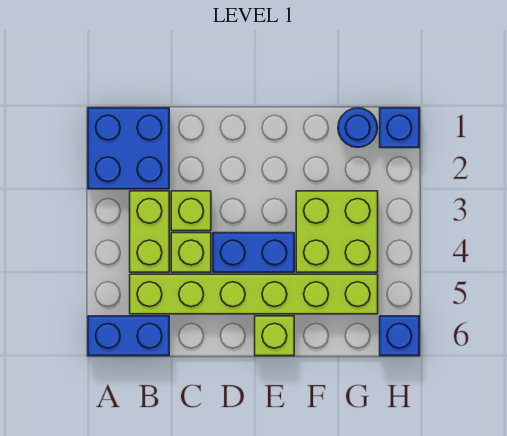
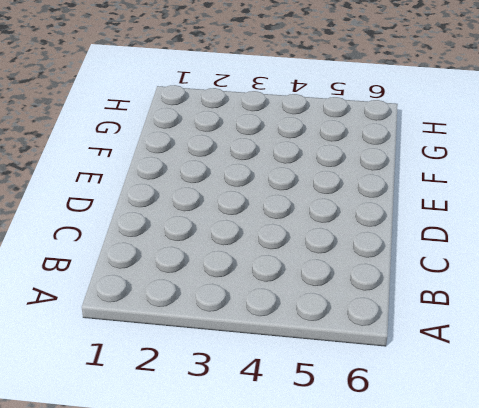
none -> blue brick A1:B2 level 1
none -> blue brick A6:B6 level 1
none -> lime brick B3:B4 level 1

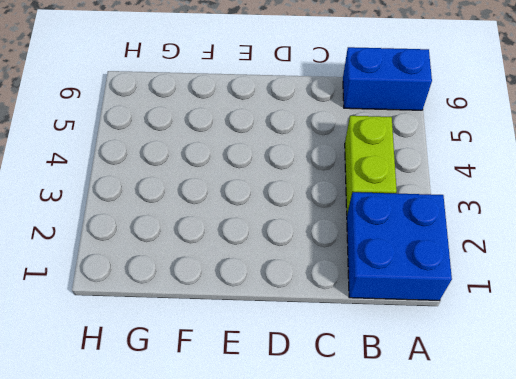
none -> lime brick B5:G5 level 1
none -> lime brick C3 level 1
none -> lime brick C4 level 1

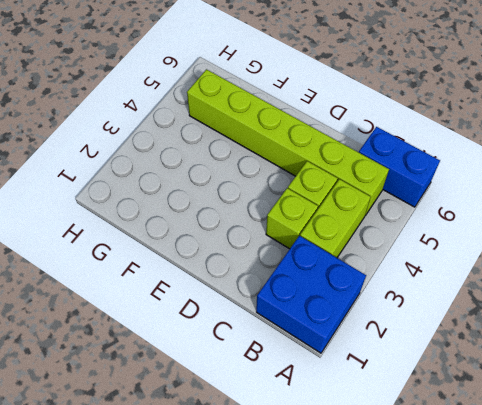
none -> blue brick D4:E4 level 1
none -> lime brick E6 level 1
none -> lime brick F3:G4 level 1

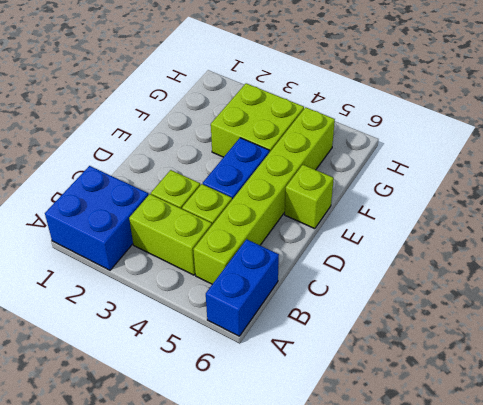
none -> blue round brick G1 level 1
none -> blue brick H1 level 1
none -> blue brick H6 level 1

